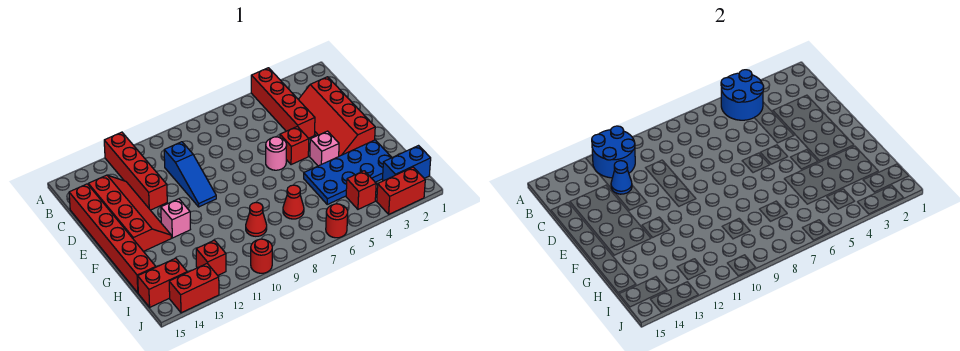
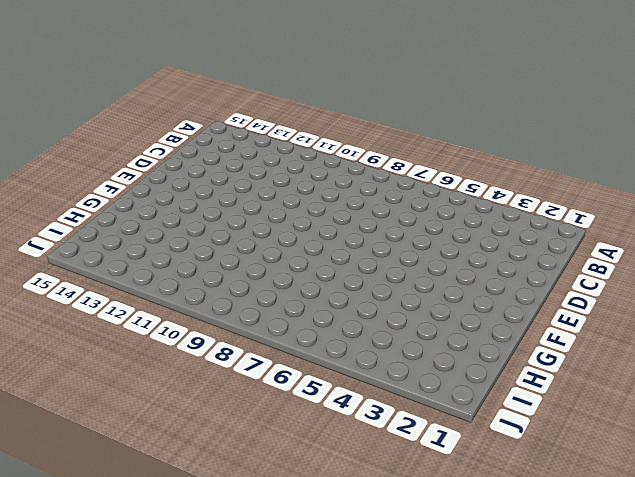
none -> red brick A4:D4 level 1
none -> red brick A12:D12 level 1
none -> red slope C2:F3 level 1 top 2

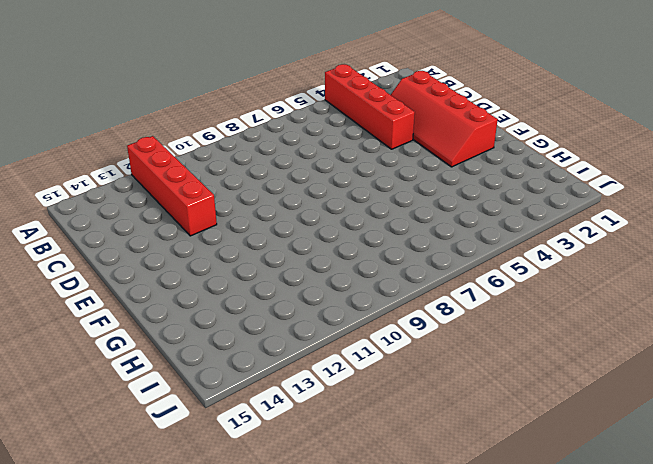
none -> blue slope C10:E10 level 1 top C
none -> red slope C13:F14 level 1 top 14
none -> red brick C15:H15 level 1

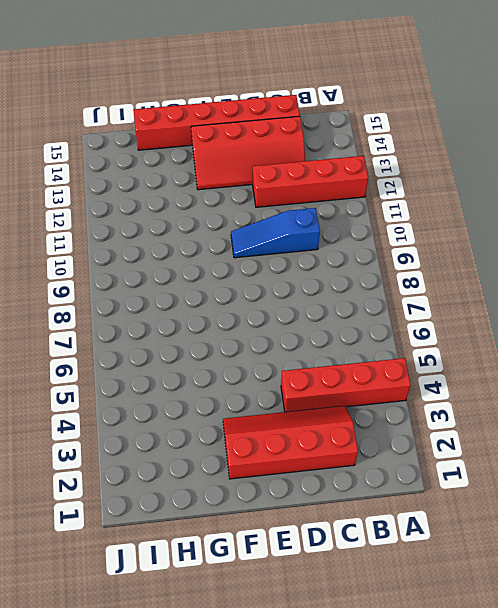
none -> red brick E5 level 1
none -> pink round brick E6 level 1
none -> pink brick F4 level 1

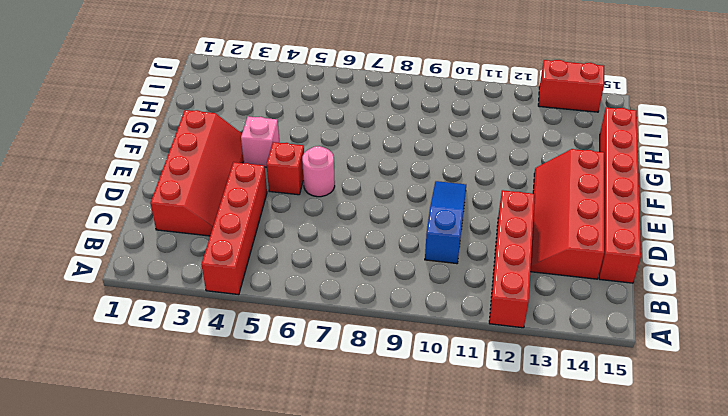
none -> pink brick F12 level 1
none -> blue plate G2:H5 level 1
none -> red cone H7 level 1

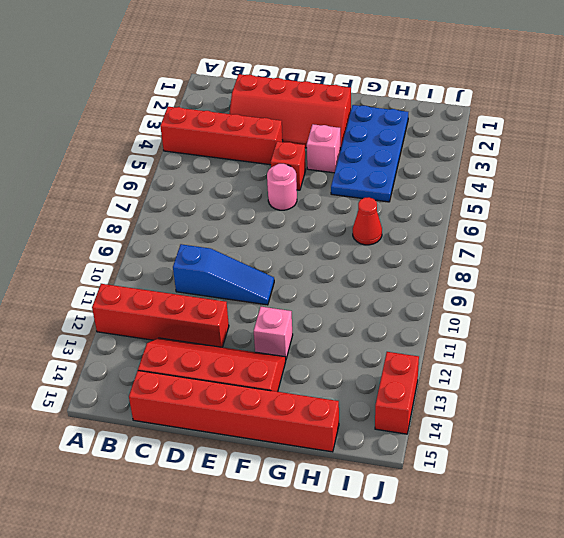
none -> red cone H9 level 1
none -> blue brick I1:I2 level 1
none -> red brick I4 level 1

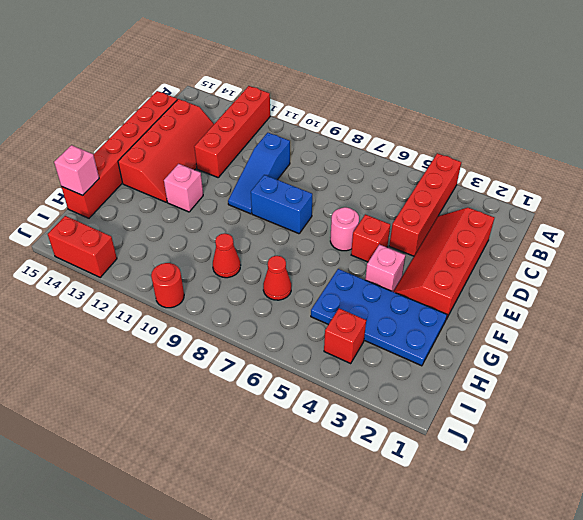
blue brick E8:E9 level 1 -> blue brick I1:I2 level 1
pink brick H15 level 2 -> none
none -> red brick I12 level 1
none -> red brick I14:I15 level 1
none -> red brick J2:J3 level 1

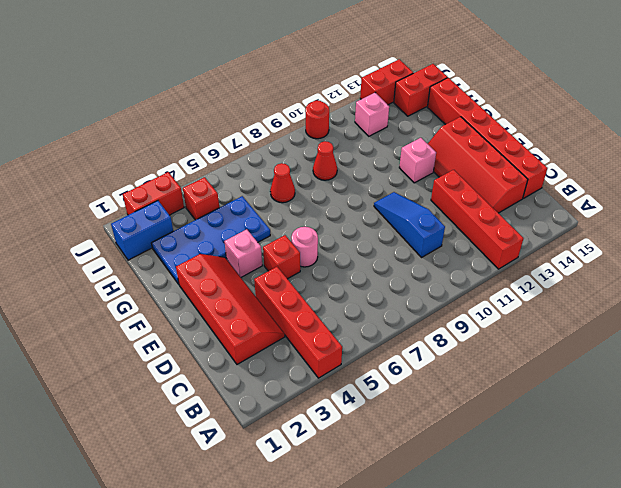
pink brick I12 level 1 -> red brick I12 level 1
none -> red round brick J6 level 1
none -> blue round brick A4:B5 level 2
none -> blue round brick A11:B12 level 2

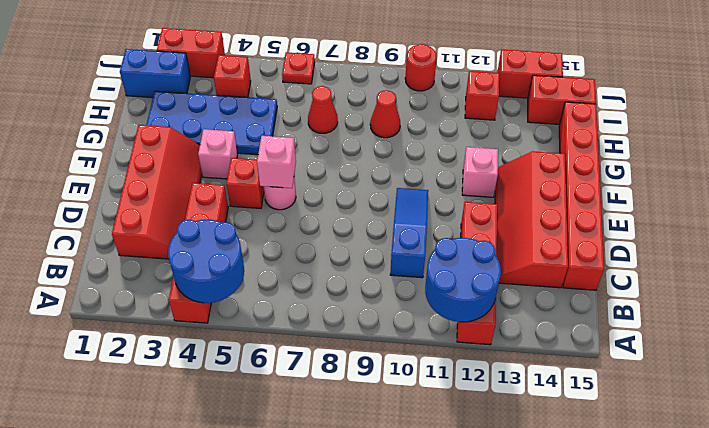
pink brick E6 level 2 -> none
red plate J6 level 1 -> red round brick J6 level 1
none -> blue cone C12 level 2

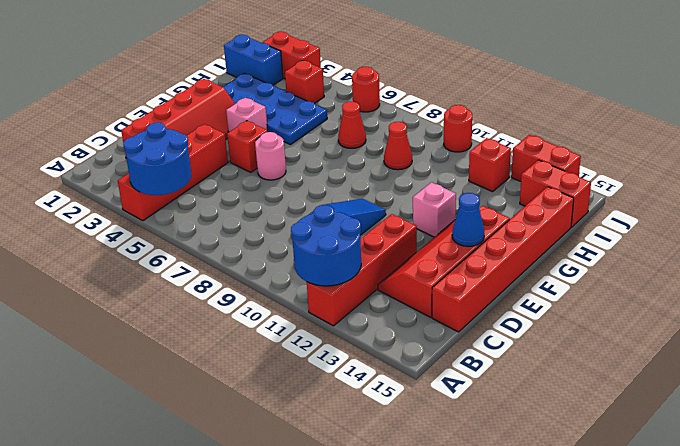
blue cone E14 level 2 -> blue cone C12 level 2

